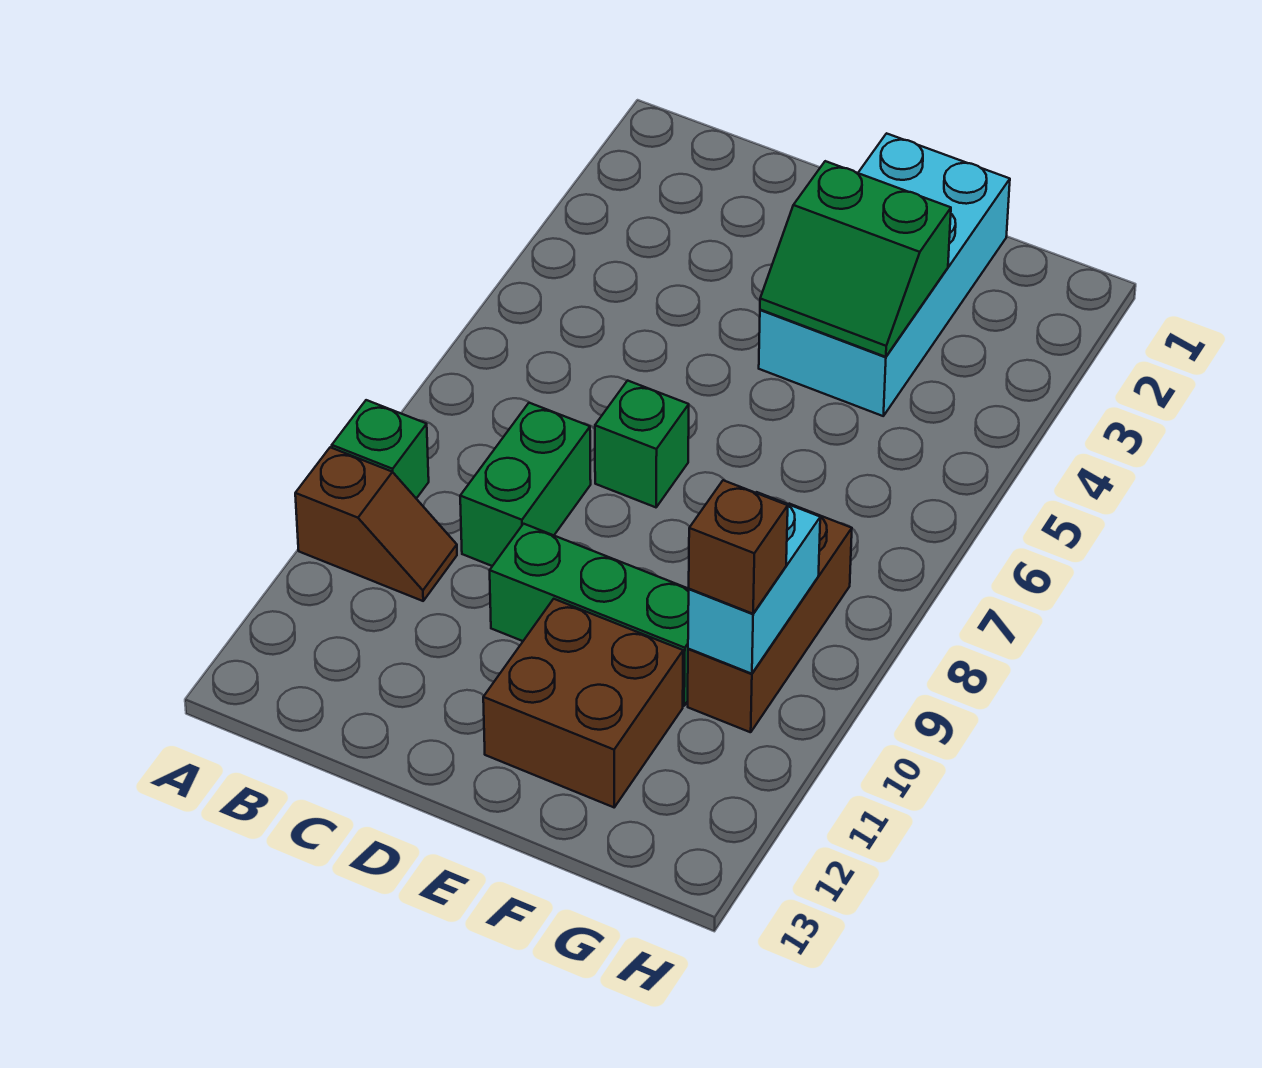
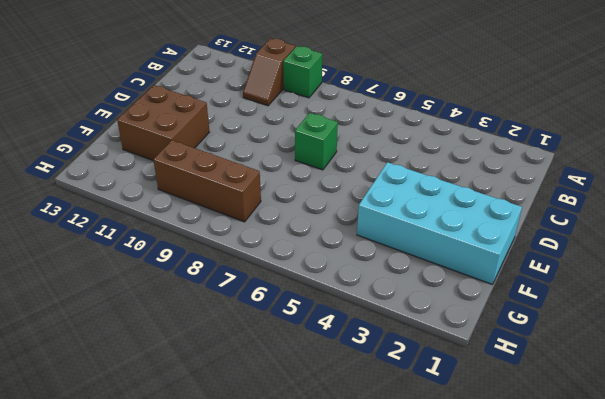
none -> green brick C8:C9 level 1
none -> green brick D10:F10 level 1

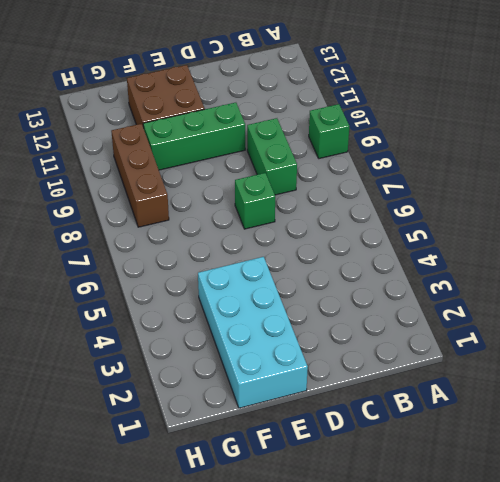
none -> brown slope A10:B10 level 1 top A
none -> green slope E3:F4 level 2 top 3

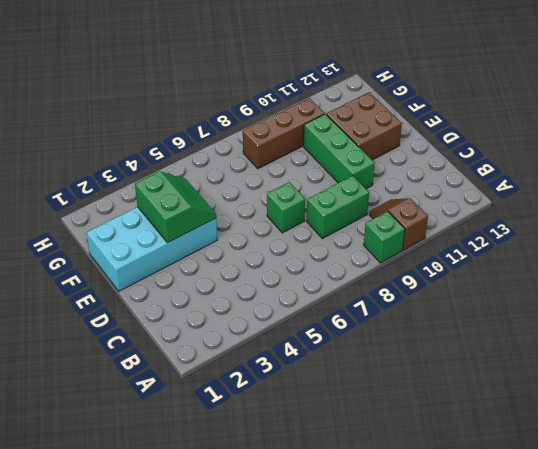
none -> cyan brick G9:G10 level 2
none -> brown brick G10 level 3

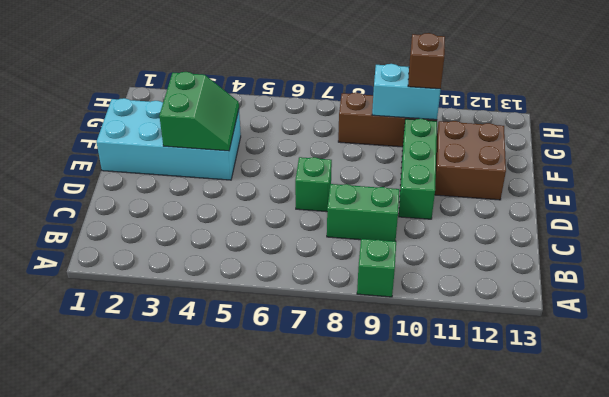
none -> brown slope A10:B10 level 1 top A

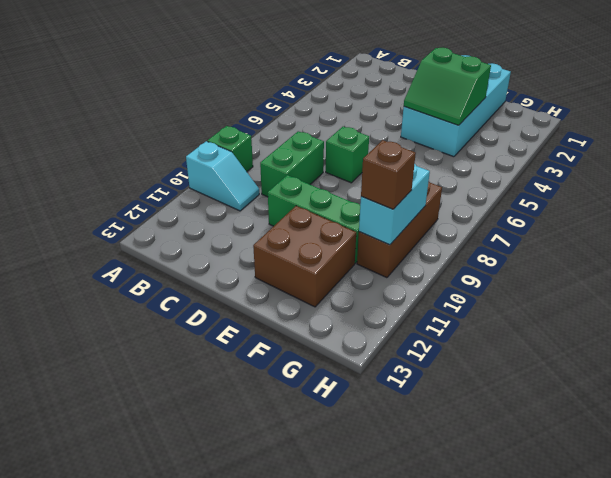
cyan slope A10:B10 level 1 top A -> brown slope A10:B10 level 1 top A

